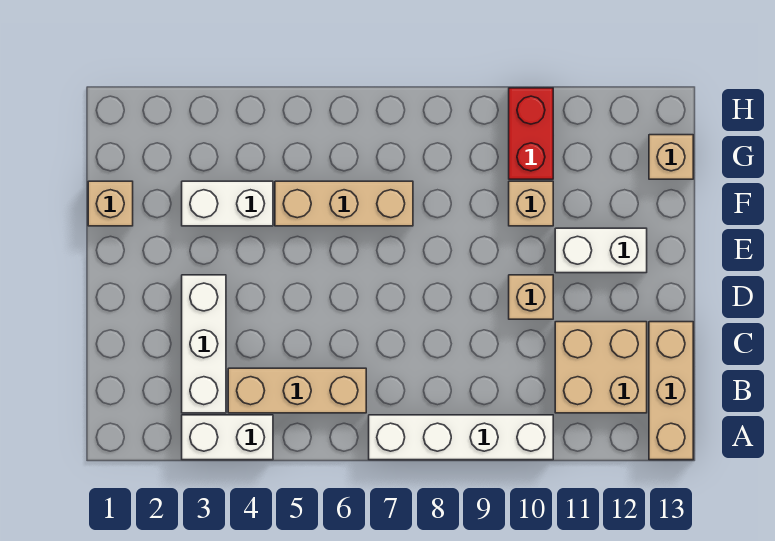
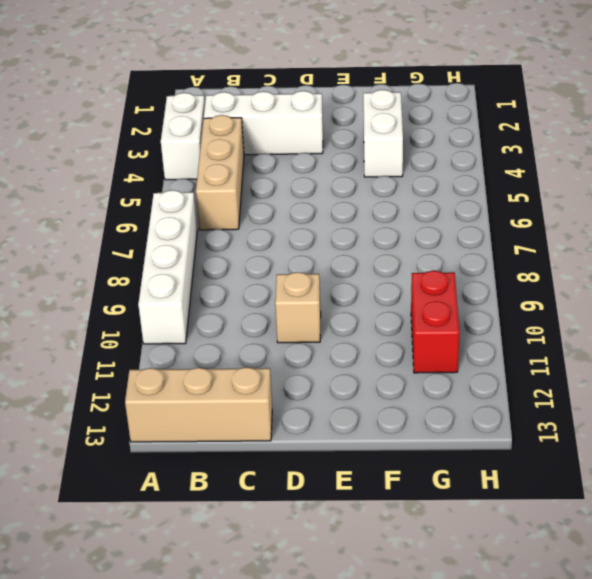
red brick G10:G11 level 1 -> red brick G10:H10 level 1
none -> tan brick B11:C12 level 1
none -> white brick E11:E12 level 1
none -> tan brick F1 level 1

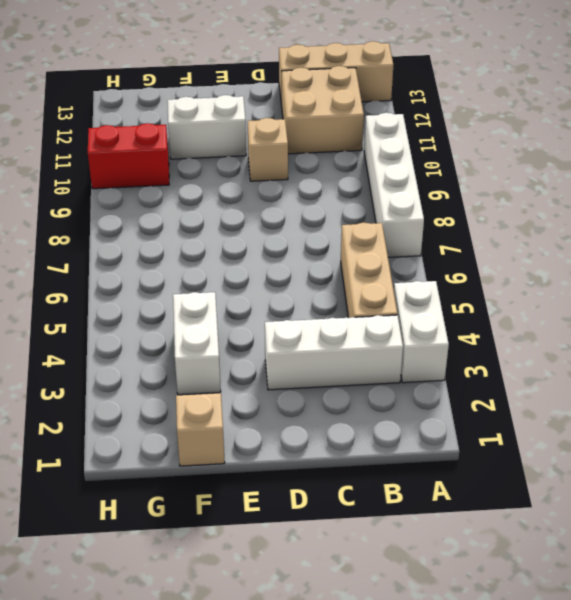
white brick E11:F11 level 1 -> white brick E11:E12 level 1
none -> tan brick F5:F7 level 1
none -> tan brick F10 level 1
none -> tan brick G13 level 1

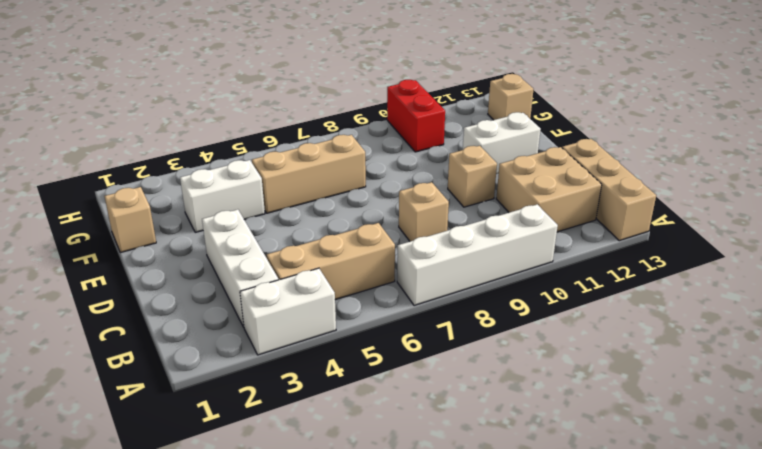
tan brick C8 level 1 -> tan brick F10 level 1

